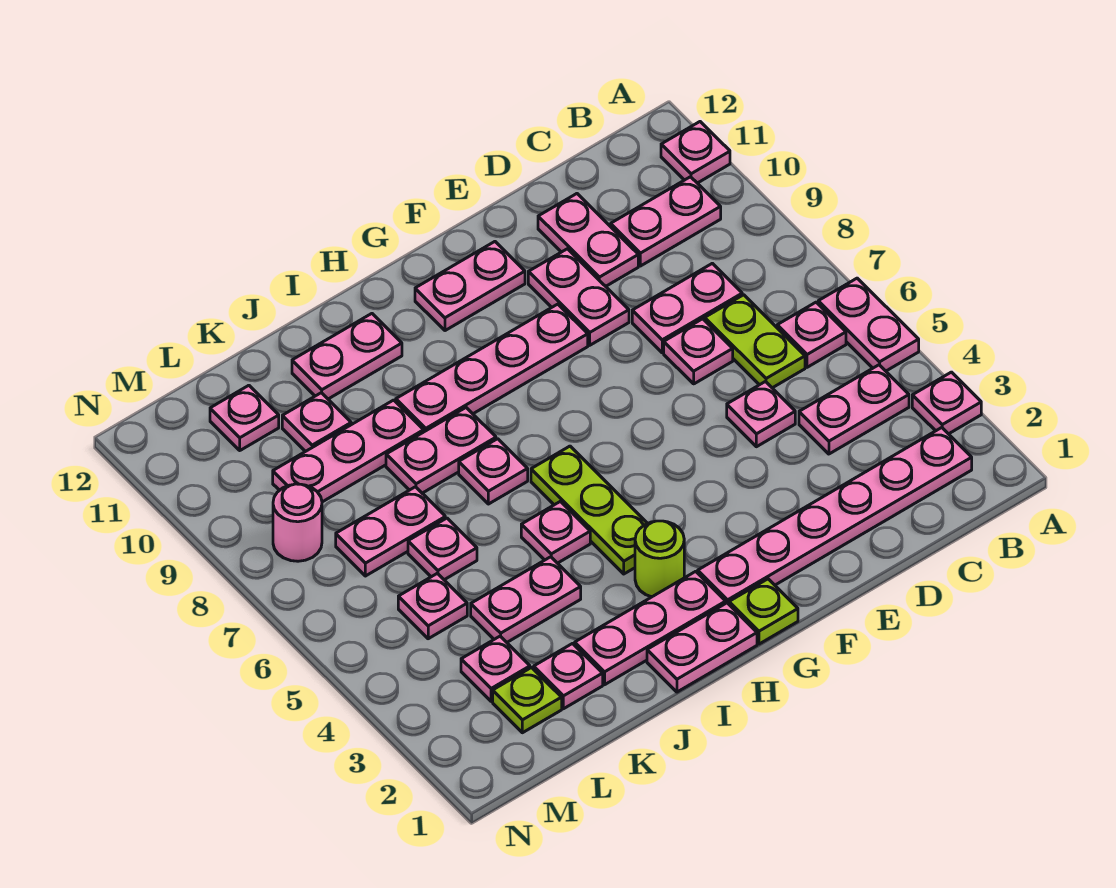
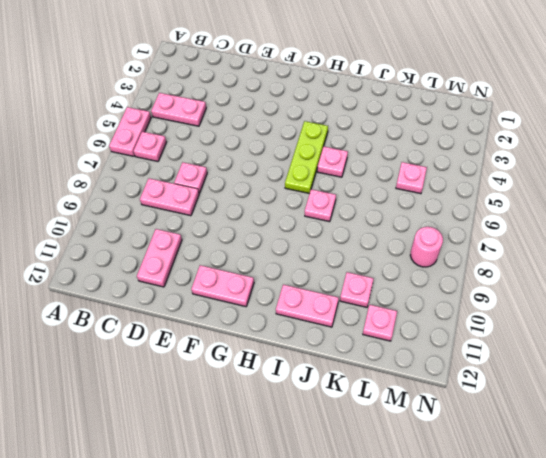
none -> pink plate A3 level 1
none -> pink plate A11 level 1
none -> pink plate B2:G2 level 1
none -> pink plate B10:C10 level 1

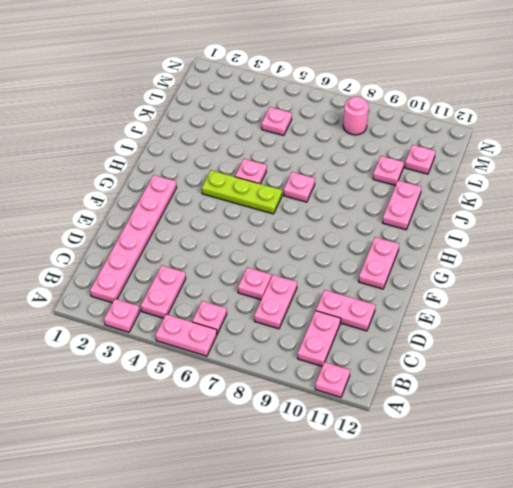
none -> lime plate C6:C7 level 1
none -> pink plate D5 level 1
none -> pink plate E9:E10 level 1
none -> pink plate F9:I9 level 1

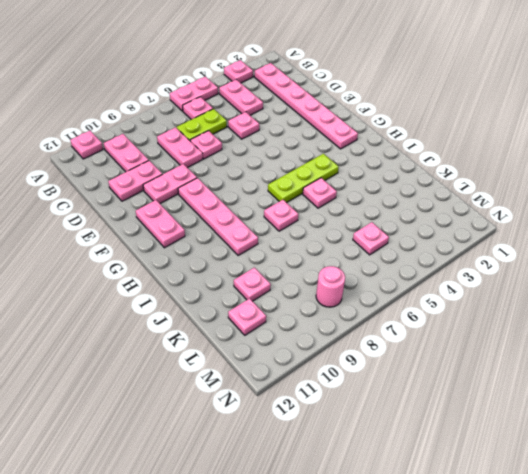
none -> lime plate G1 level 1
none -> pink plate H1:I1 level 1
none -> pink plate H2:J2 level 1
none -> lime round brick H3 level 1

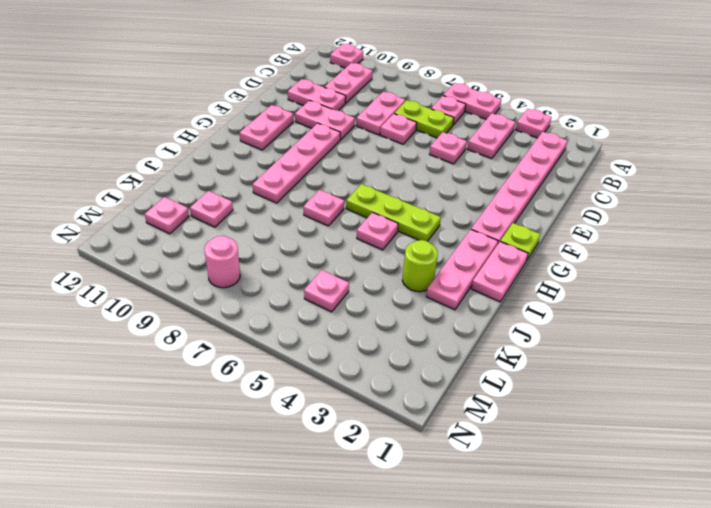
lime round brick J3 level 1 -> lime round brick H3 level 1
none -> pink plate I8:J8 level 1
none -> pink plate I11:J11 level 1
none -> pink plate J4:K4 level 1
none -> pink plate J9:L9 level 1

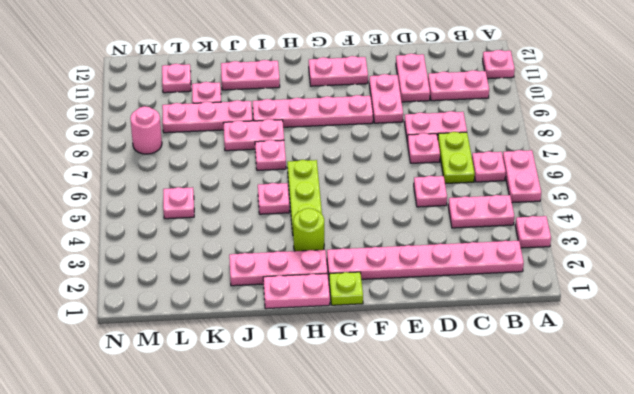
none -> pink plate J4:K4 level 1
none -> pink plate K2 level 1
none -> pink plate K6 level 1
none -> pink plate K7:L7 level 1

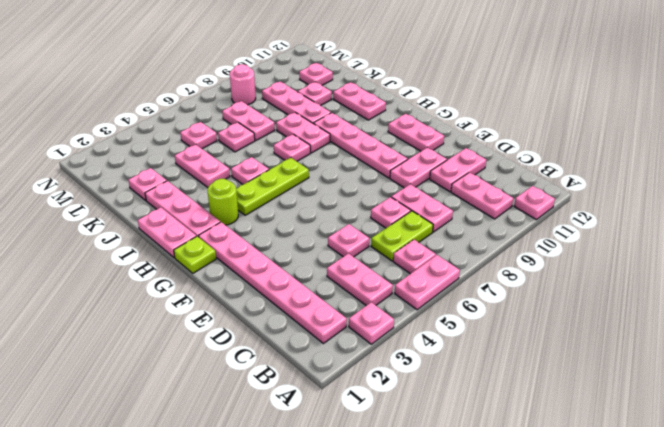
none -> lime plate L2 level 1
none -> pink plate L3 level 1

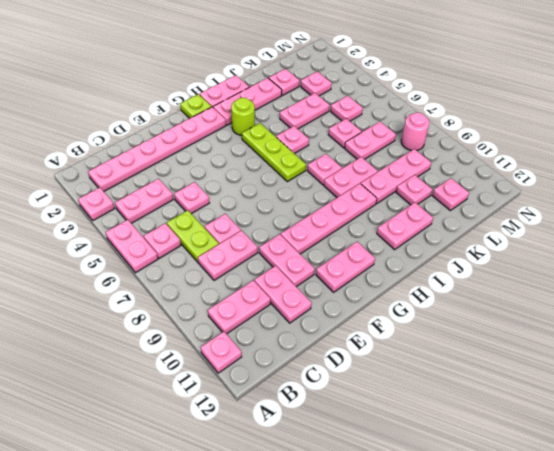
none -> lime plate L2 level 1

